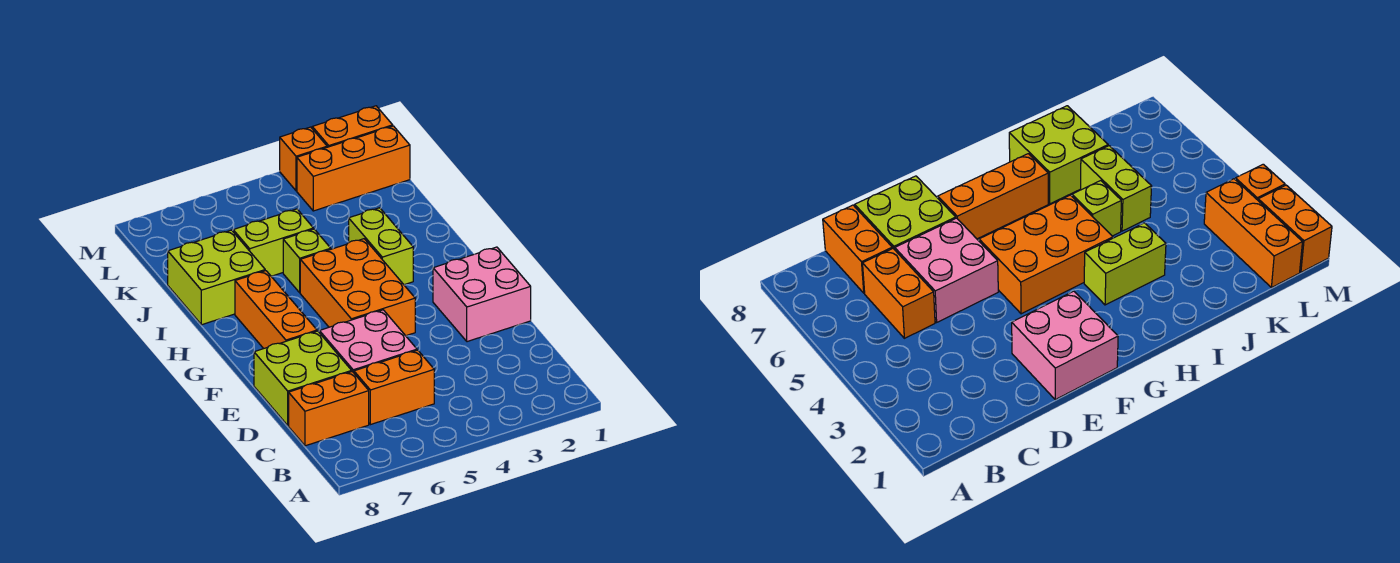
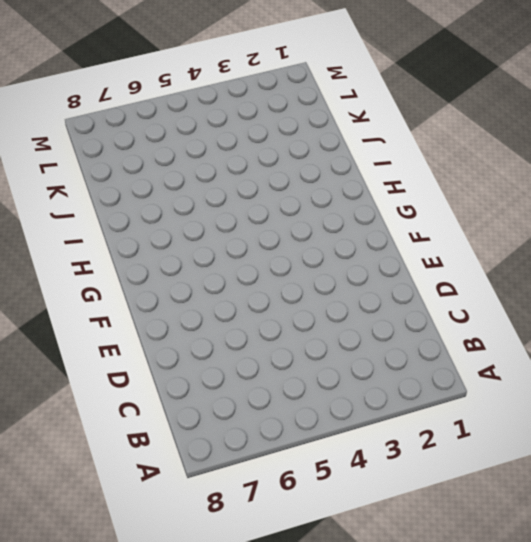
none -> orange brick C5:C6 level 1
none -> orange brick C7:C8 level 1
none -> pink brick D5:E6 level 1

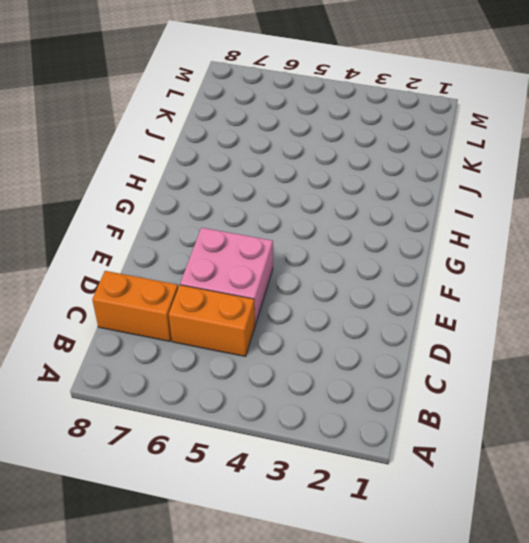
none -> lime brick D7:E8 level 1
none -> pink brick E1:F2 level 1
none -> orange brick F4:H5 level 1

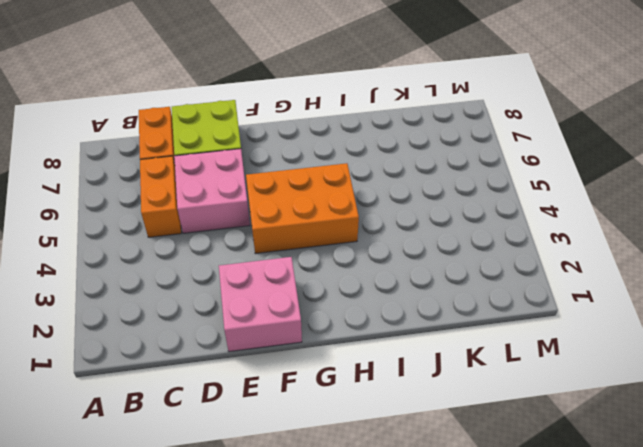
none -> orange brick F7:H7 level 1
none -> lime brick H3:I3 level 1
none -> lime brick I5 level 1

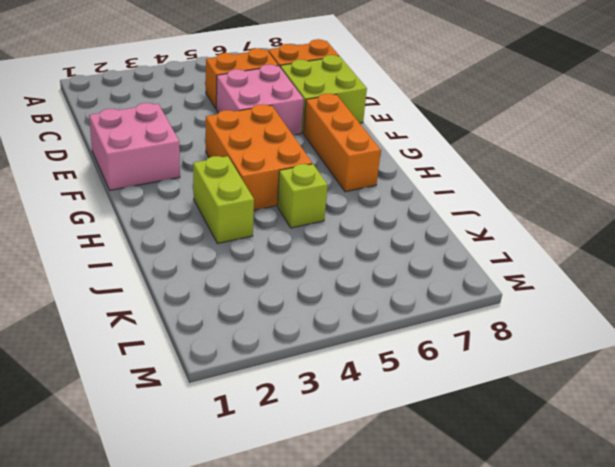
none -> lime brick I7:J8 level 1
none -> lime brick J5:J6 level 1
none -> orange brick L1:L3 level 1

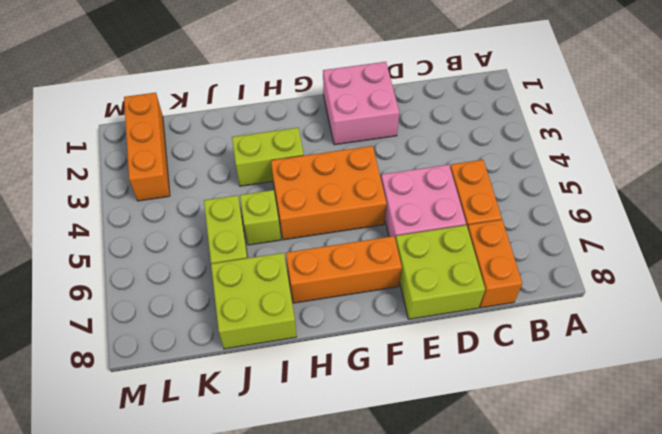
none -> orange brick M1:M2 level 1
none -> orange brick M3 level 1

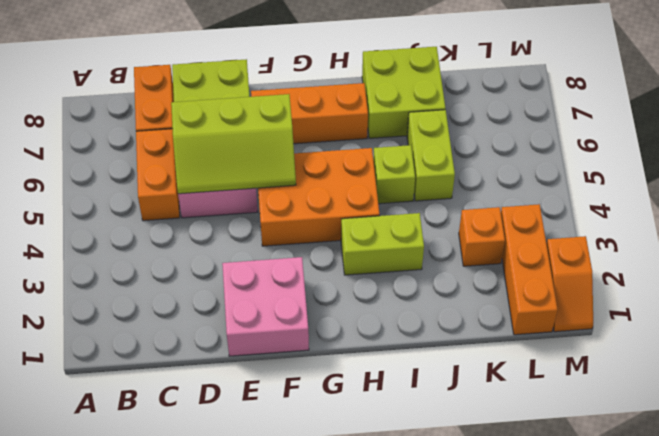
lime slope D5:F6 level 2 top 6 -> none
orange brick K3 level 1 -> orange brick M3 level 1
orange slope M1:M2 level 1 top 2 -> orange brick M1:M2 level 1

